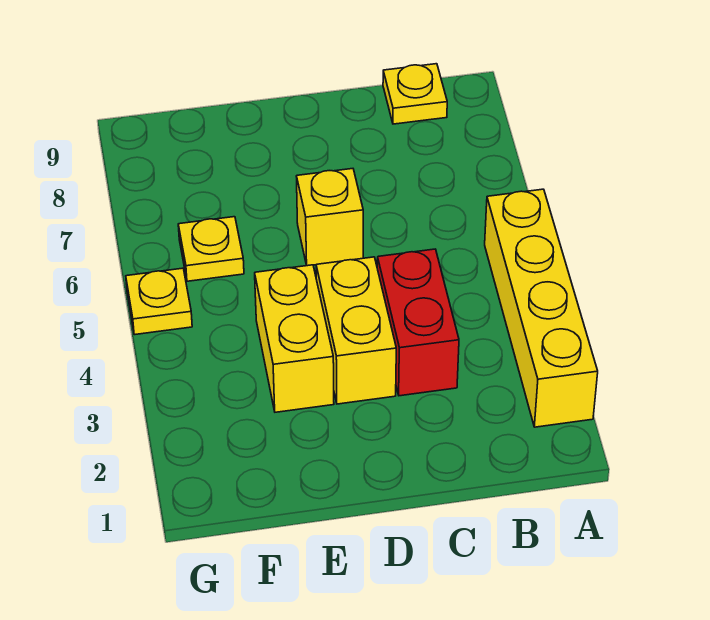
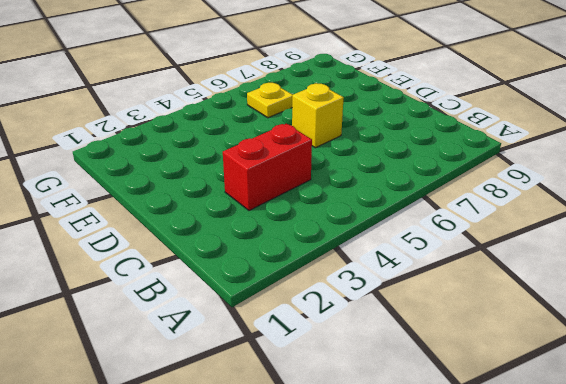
none -> yellow brick A2:A5 level 1
none -> yellow plate B9 level 1

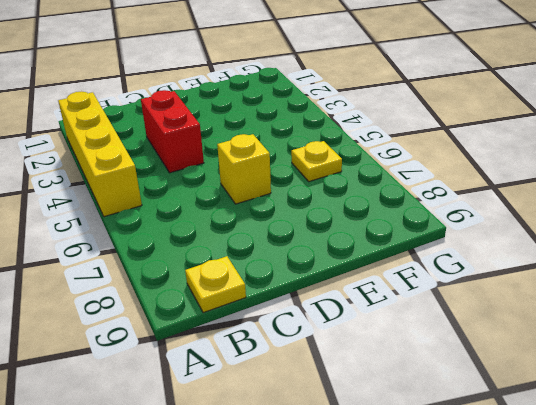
none -> yellow brick D3:D4 level 1
none -> yellow brick E3:E4 level 1

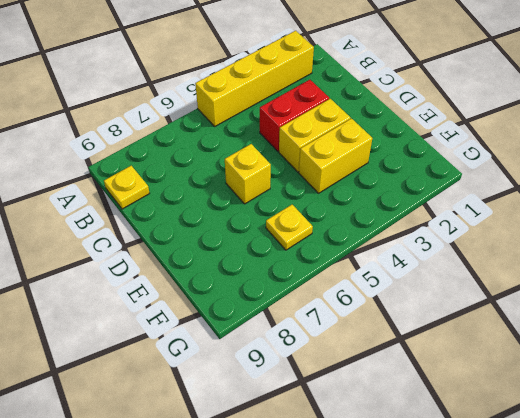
none -> yellow plate G5 level 1

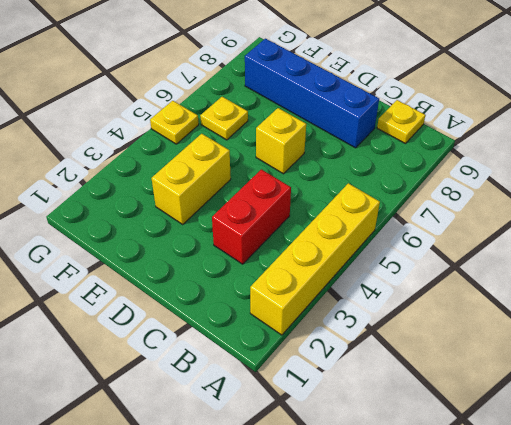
blue brick C8:F8 level 1 -> none
none -> yellow brick D3:D4 level 1

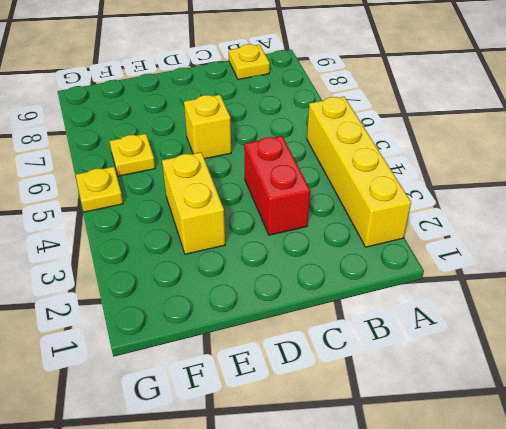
none -> yellow brick D3:D4 level 1

